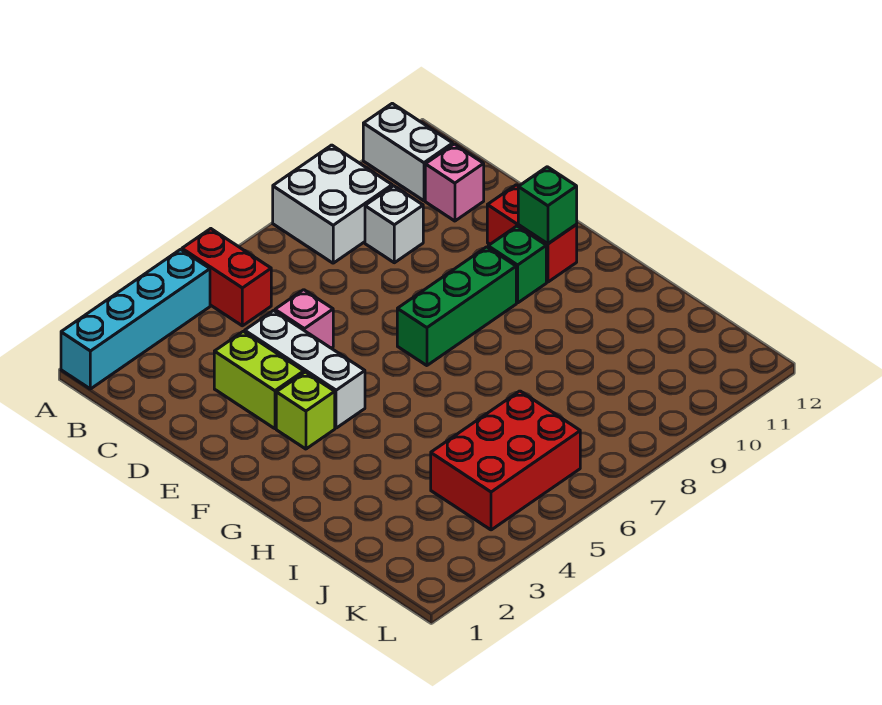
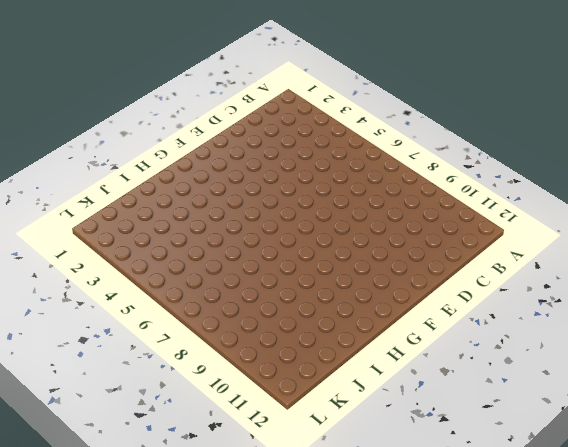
none -> cyan brick A1:A4 level 1
none -> red brick A5:B5 level 1
none -> white brick A8:B9 level 1

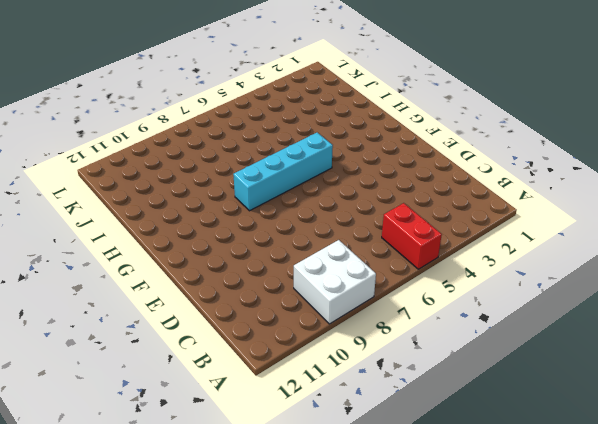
cyan brick G5:G8 level 1 -> cyan brick A1:A4 level 1
none -> white brick A11:B11 level 1
none -> white brick C9 level 1
none -> pink brick C11 level 1

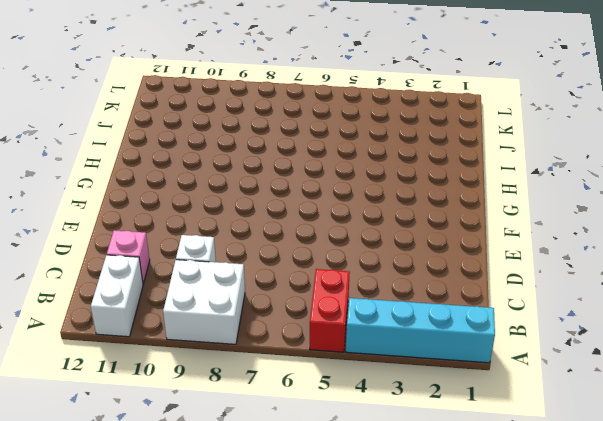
none -> lime brick D3:E3 level 1
none -> white brick D4:F4 level 1
none -> pink brick D5 level 1

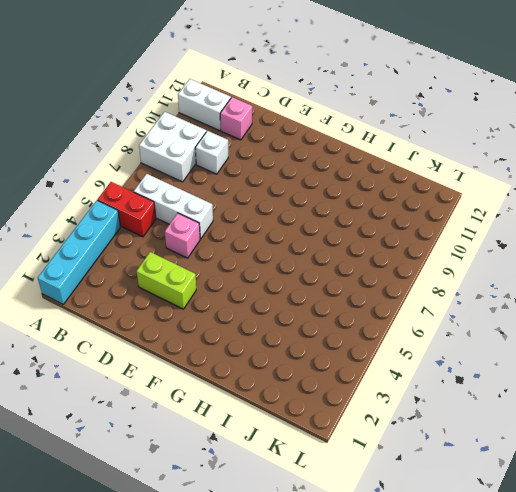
white brick B6:D6 level 1 -> white brick D4:F4 level 1
none -> red brick E11:F11 level 1
none -> lime brick F3 level 1
none -> green brick F7:F9 level 1

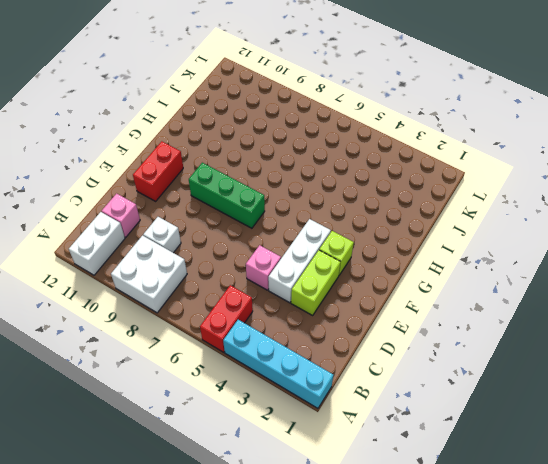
none -> green brick F10 level 1
none -> red brick J4:K6 level 1
none -> green brick F11 level 2

